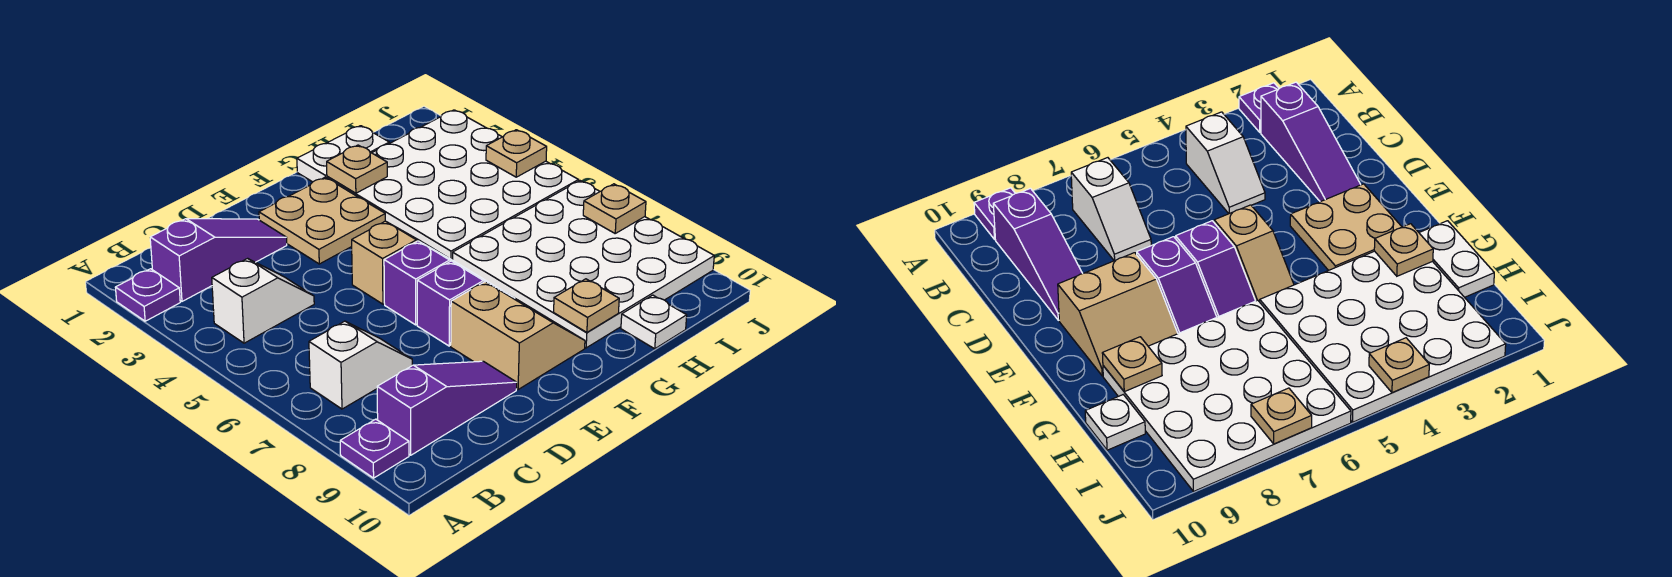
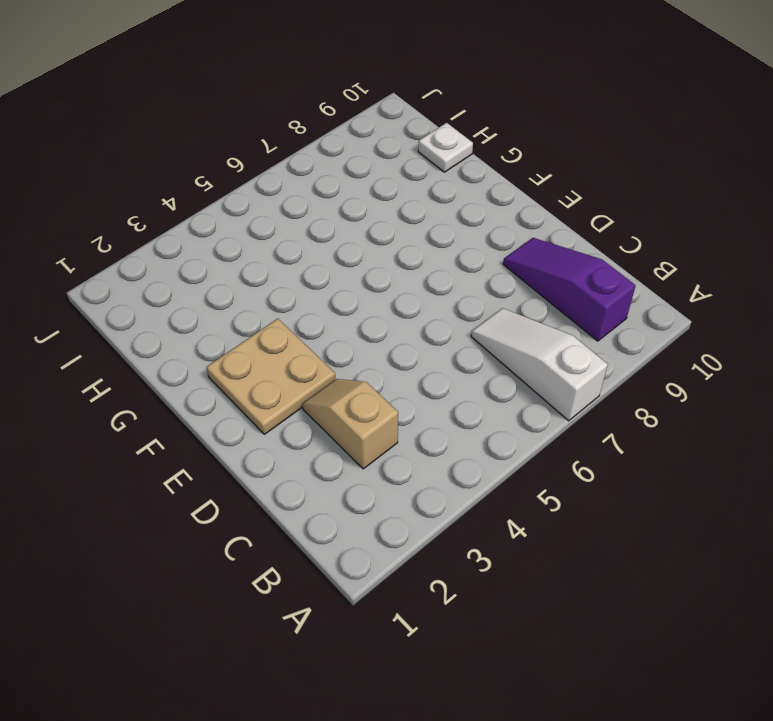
white slope A7:C7 level 1 top A -> white slope B7:C7 level 1 top B
tan slope C3:D3 level 1 top C -> tan slope E5:F5 level 1 top E
none -> purple plate A2 level 1
none -> purple plate A9 level 1
none -> purple slope B2:D2 level 1 top B

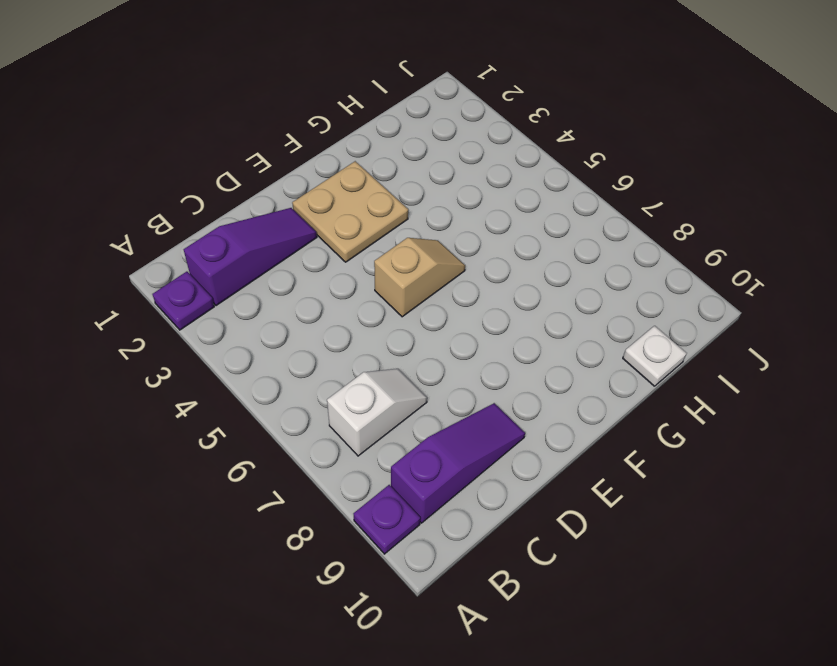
none -> white slope B4:C4 level 1 top B
none -> purple slope E6:F6 level 1 top E
none -> purple slope E7:F7 level 1 top E

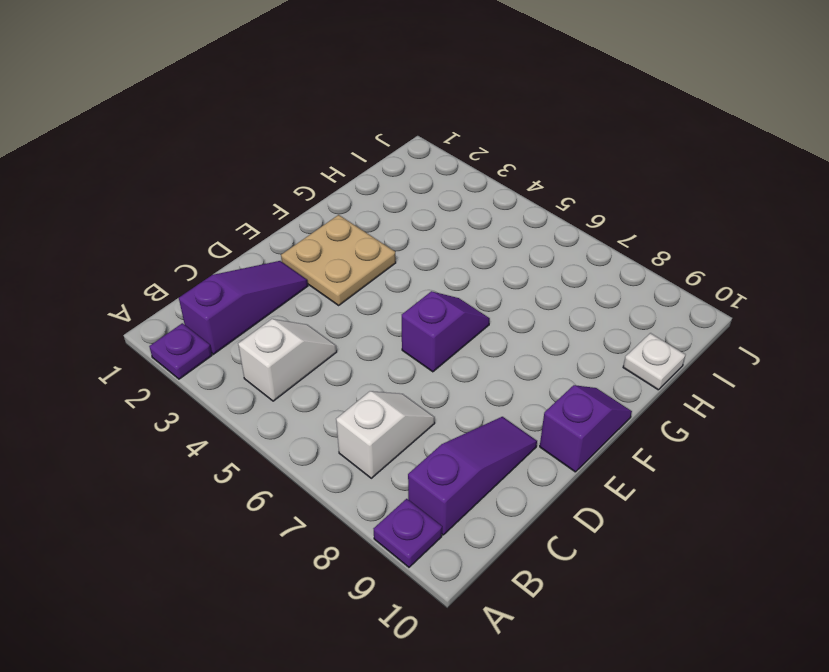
purple slope E10:F10 level 1 top E -> purple slope E7:F7 level 1 top E
none -> tan slope E5:F5 level 1 top E
none -> tan slope E8:F9 level 1 top E
none -> white plate G1:H1 level 1

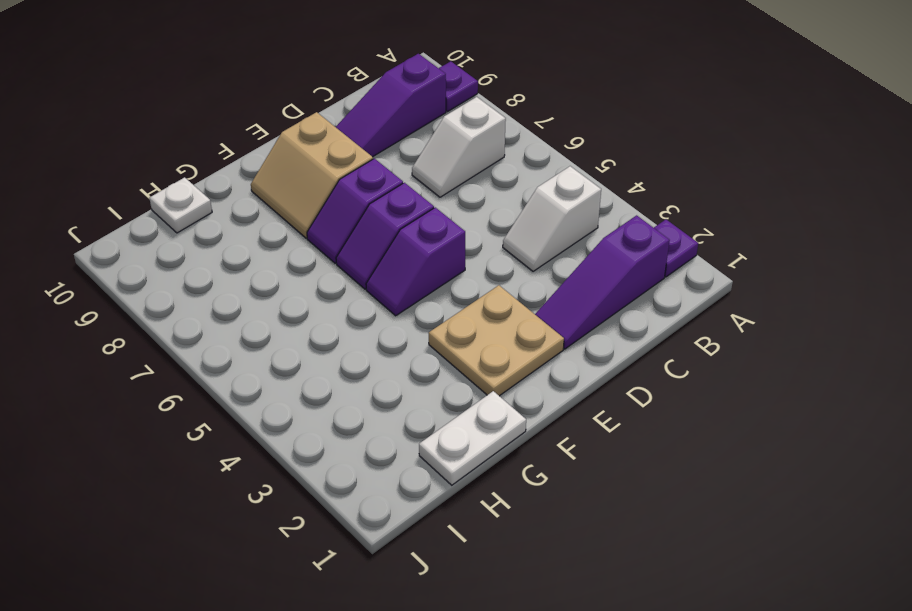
purple slope E5:F5 level 1 top E -> tan slope E5:F5 level 1 top E
none -> white plate G2:J5 level 1
none -> white plate G6:J9 level 1
none -> tan plate G2 level 2

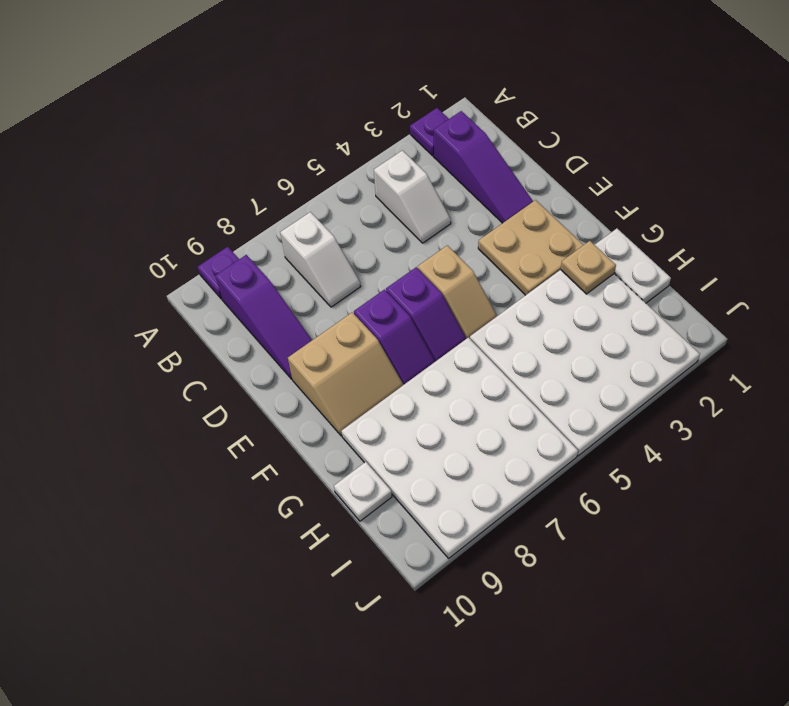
none -> tan plate G9 level 2
none -> tan plate J4 level 2
none -> tan plate J7 level 2

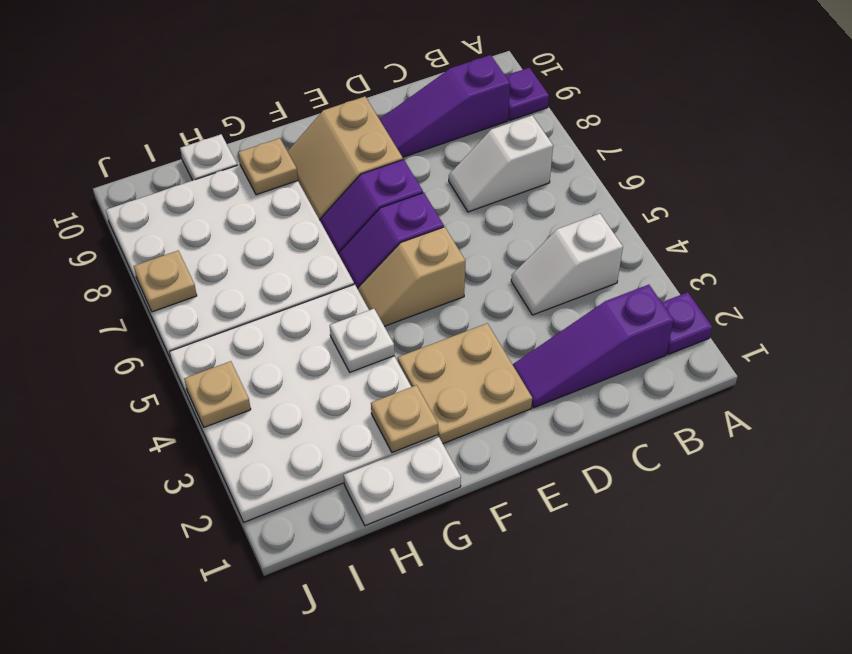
white plate G4 level 2 -> none

